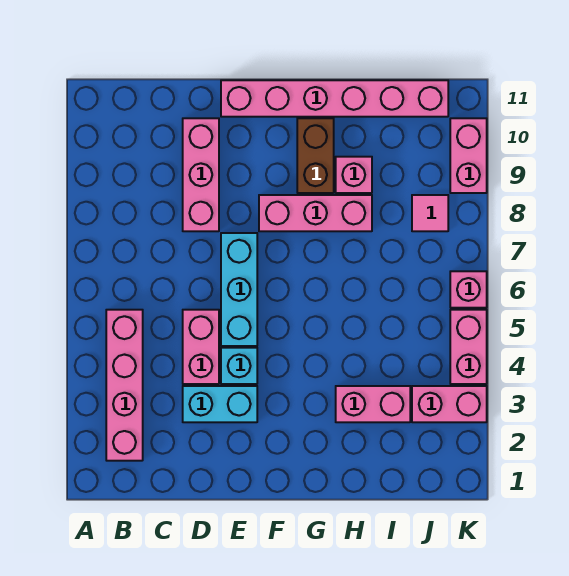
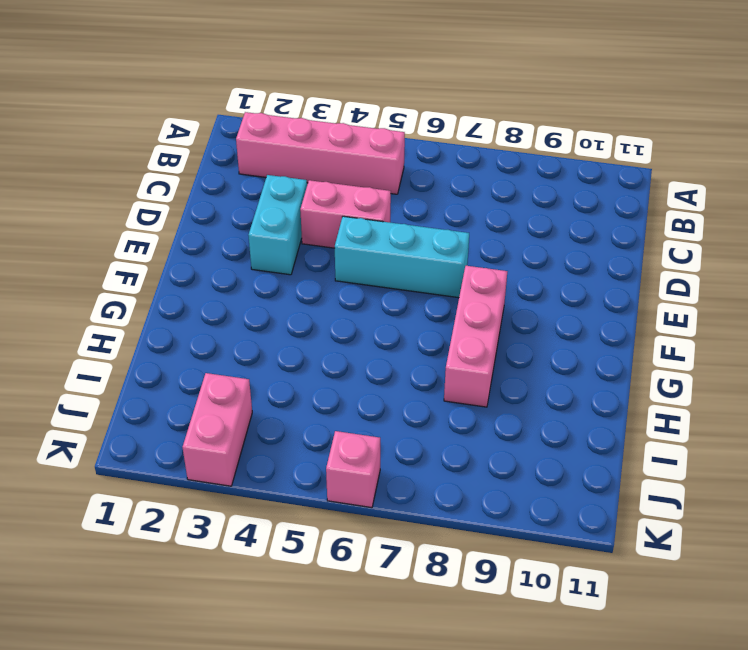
none -> pink brick D8:D10 level 1
none -> cyan brick E4 level 1
none -> pink brick E11:J11 level 1

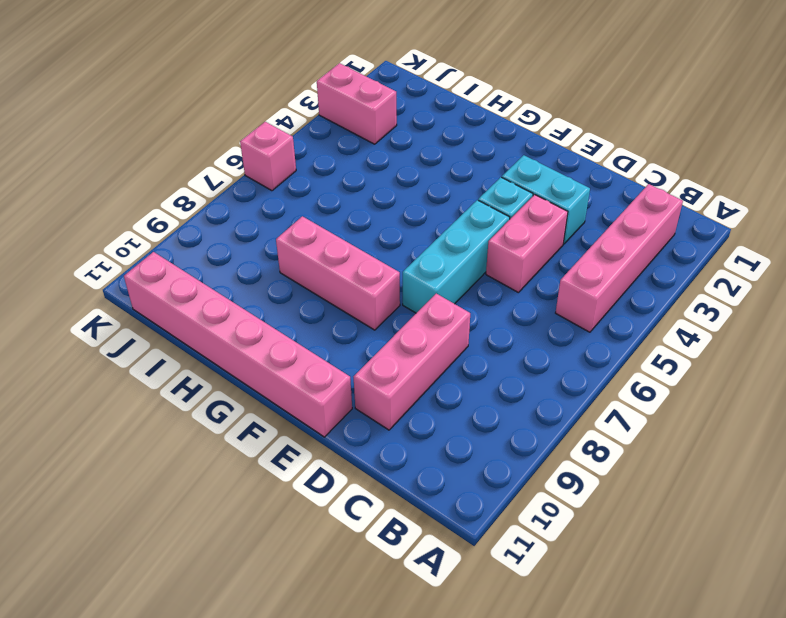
none -> brown brick G9:G10 level 1
none -> pink brick H3:I3 level 1
none -> pink brick H9 level 1

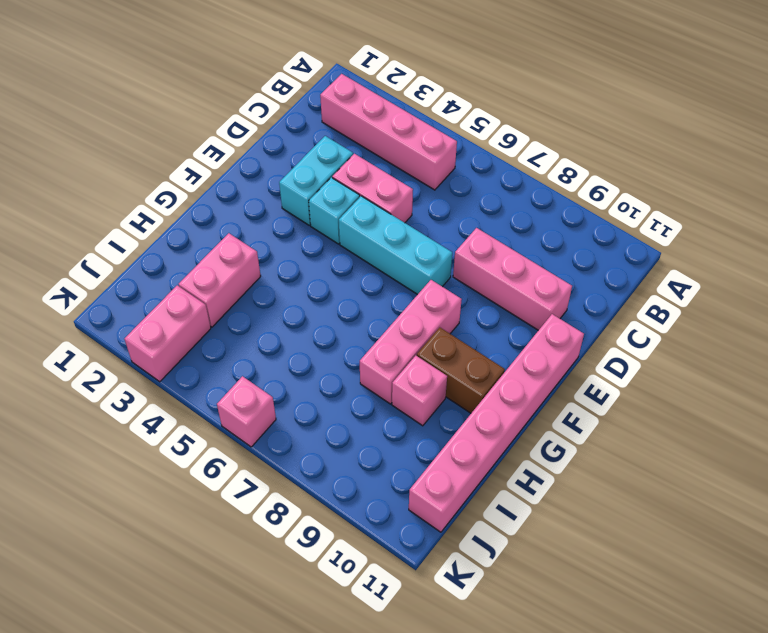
none -> pink tile J8 level 1
none -> pink brick K4:K5 level 1
none -> pink brick K9:K10 level 1

